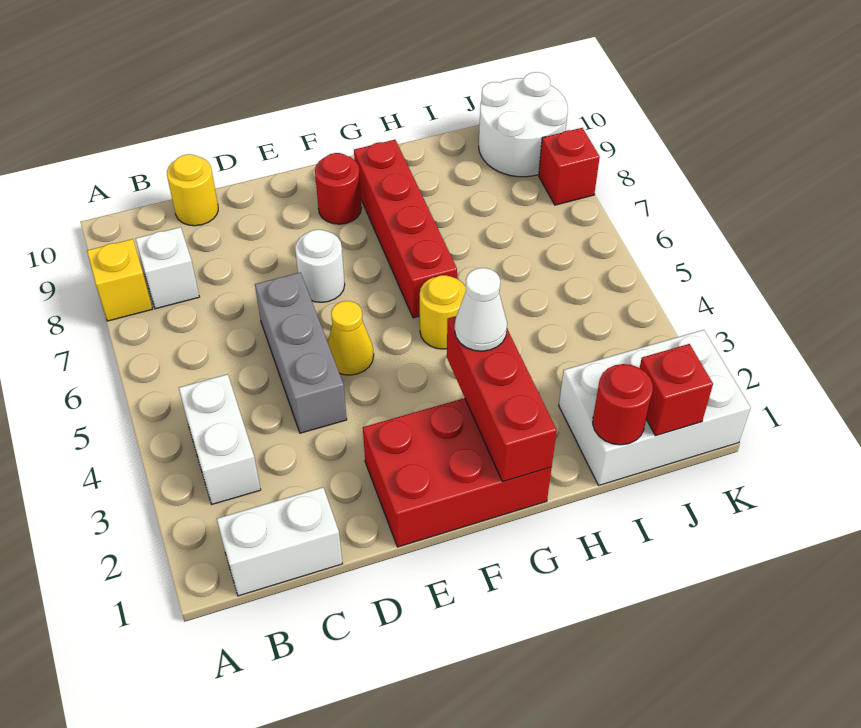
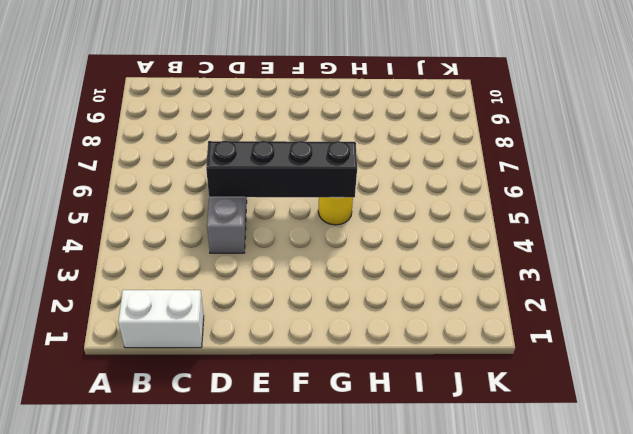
black brick D5:G5 level 2 -> none
none -> yellow brick A8 level 1
none -> white brick B3:B4 level 1
none -> white brick B8 level 1

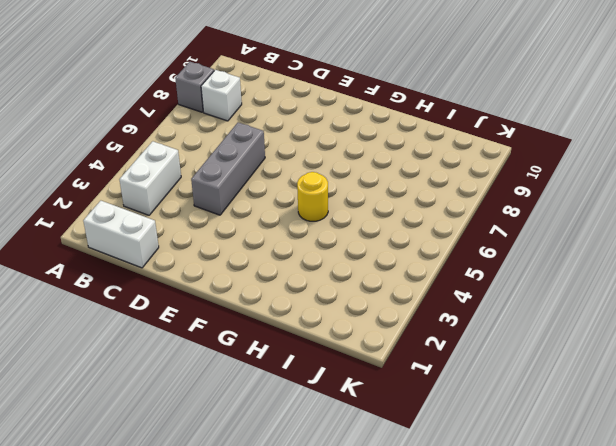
grey brick A8 level 1 -> yellow brick A8 level 1
none -> yellow round brick C10 level 1
none -> red brick E1:G2 level 1
none -> yellow cone E5 level 1

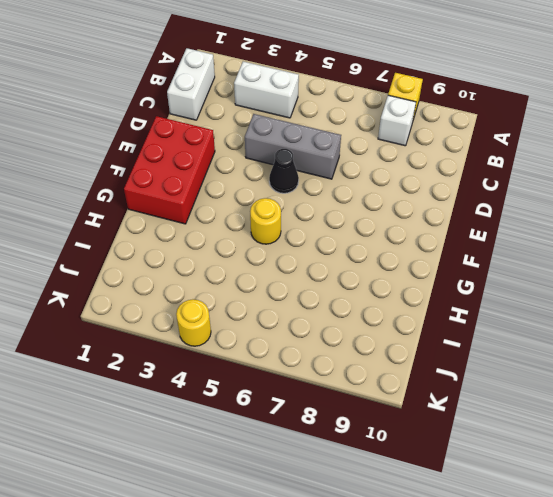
black cone E5 level 1 -> yellow cone E5 level 1
yellow round brick K4 level 1 -> yellow round brick C10 level 1
none -> white round brick E7 level 1
none -> red round brick F9 level 1
none -> red brick G6:G9 level 1

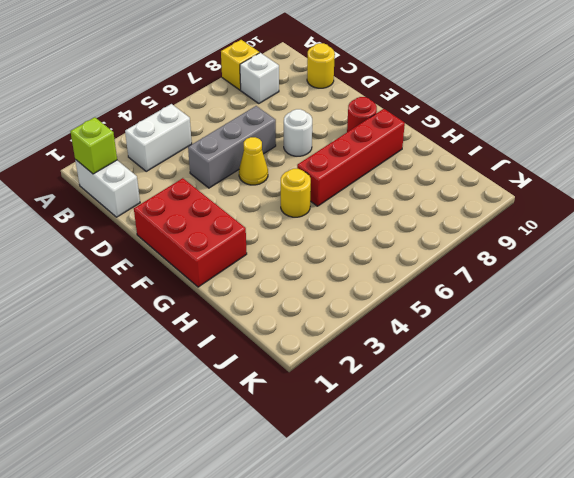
lime brick B1 level 2 -> none
none -> white brick I1:K2 level 1
none -> white round brick J9:K10 level 1
none -> red brick K8 level 1

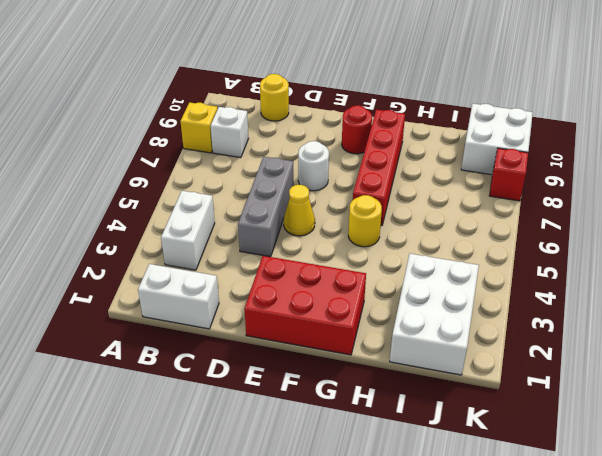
white brick I1:J3 level 1 -> white brick I1:K2 level 1
white brick J9:K10 level 1 -> white round brick J9:K10 level 1
none -> red brick G1:G3 level 2
none -> red round brick I1 level 2
none -> red brick J1 level 2

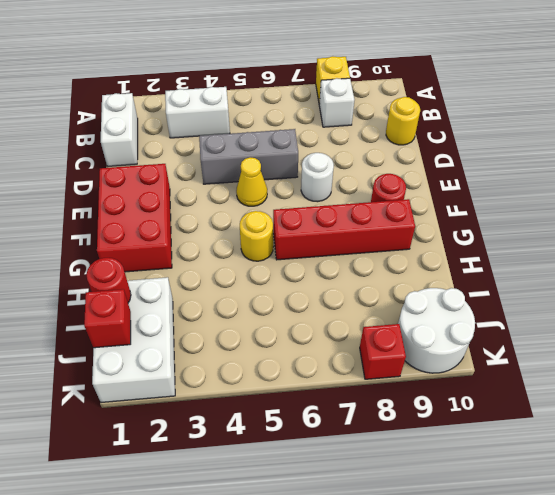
none -> red brick G1:G3 level 2
none -> white cone G3 level 3

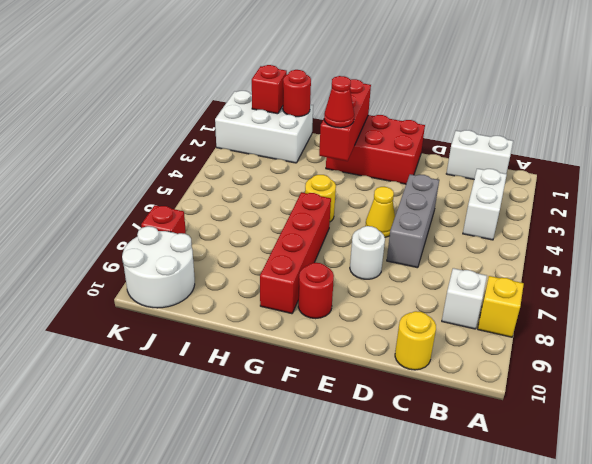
red cone G3 level 3 -> white cone G3 level 3

